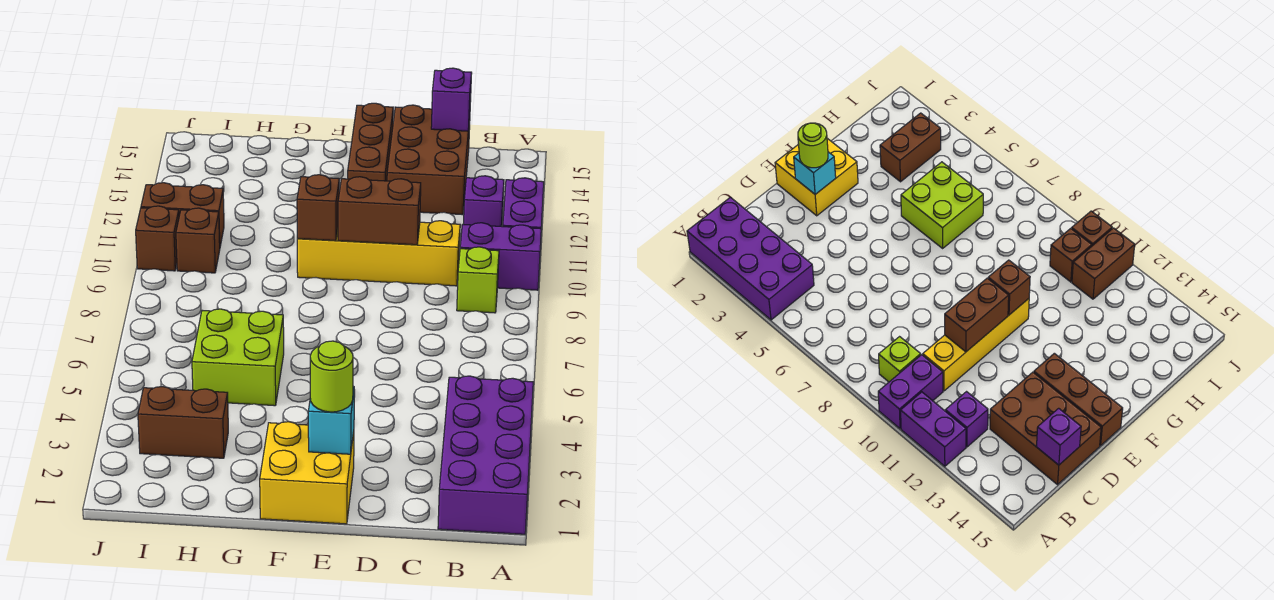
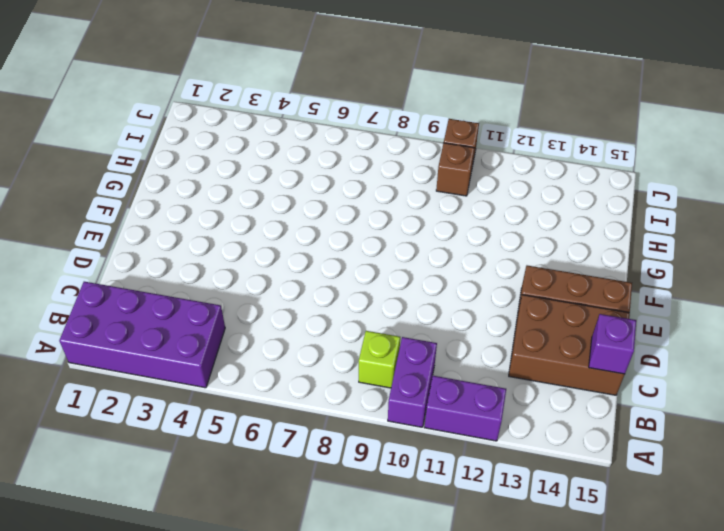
none -> purple brick B12 level 1
none -> yellow brick C10:F10 level 1
none -> yellow brick E1:F2 level 1

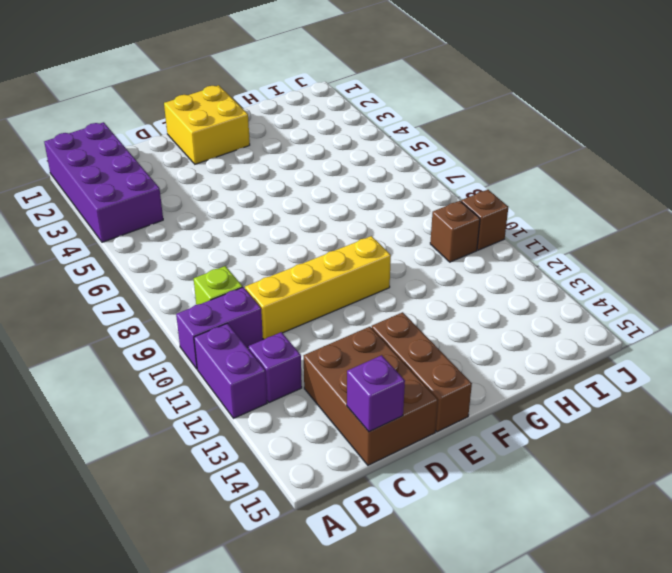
none -> lime brick G5:H6 level 1
none -> brown brick H3:I3 level 1
none -> brown brick I11:J11 level 1

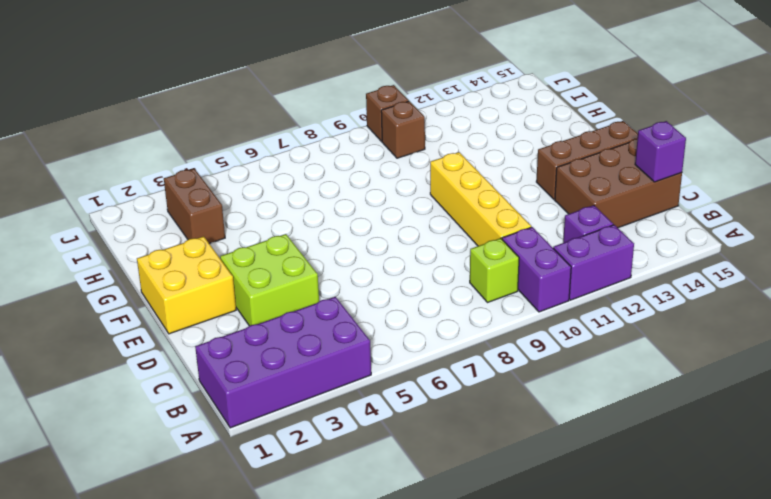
lime brick D3:E4 level 1 -> lime brick G5:H6 level 1
none -> brown brick I11:J11 level 1
none -> brown brick D10:E10 level 2
none -> cyan brick E2 level 2

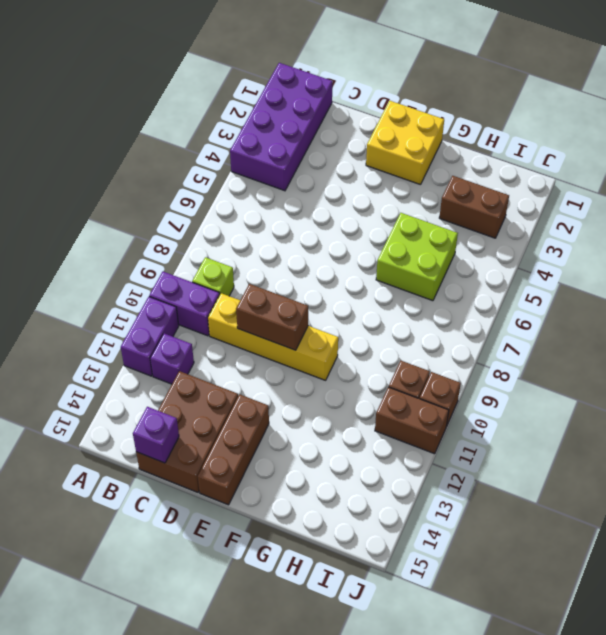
none -> cyan brick E2 level 2
none -> brown brick F10 level 2
none -> lime round brick E2 level 3

